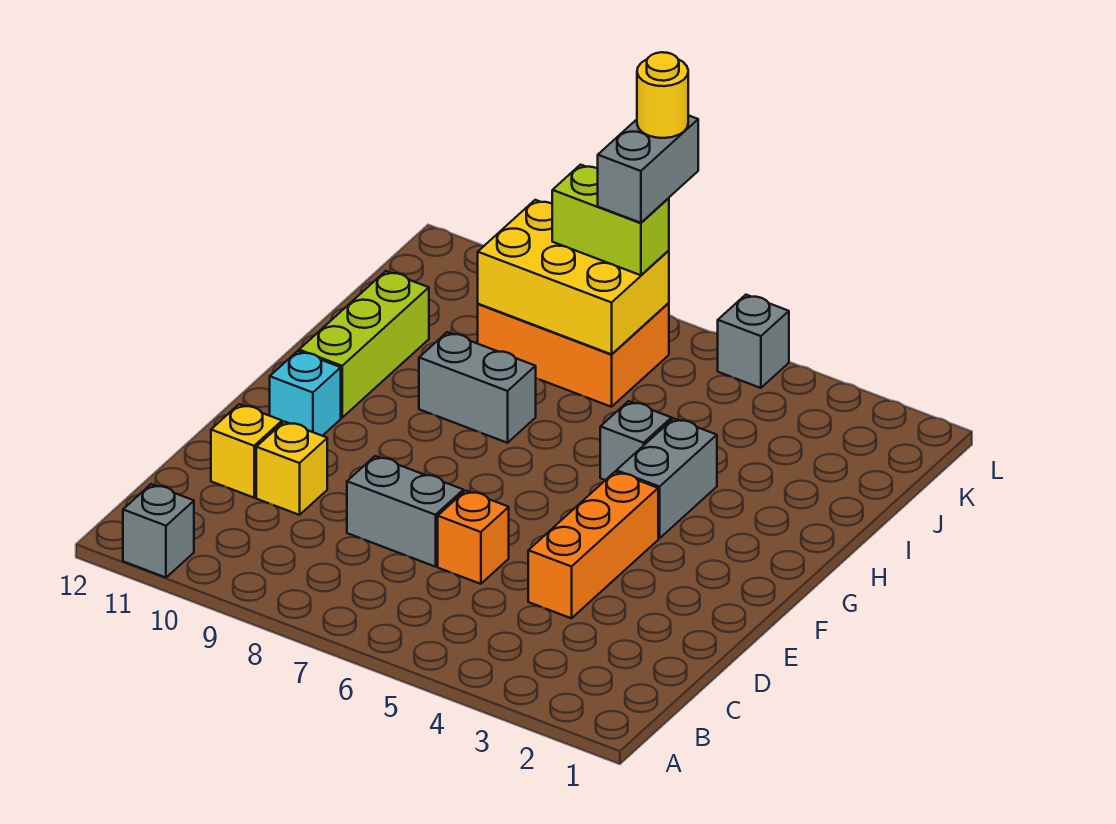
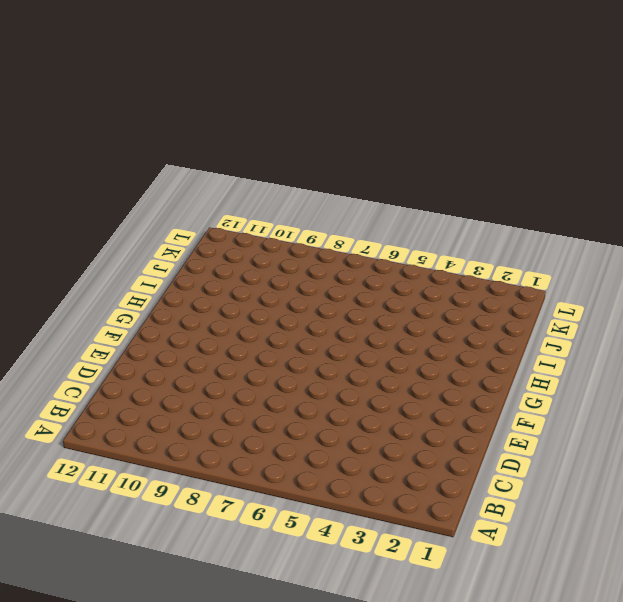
none -> grey brick A11 level 1
none -> orange brick D4:F4 level 1
none -> orange brick D6 level 1

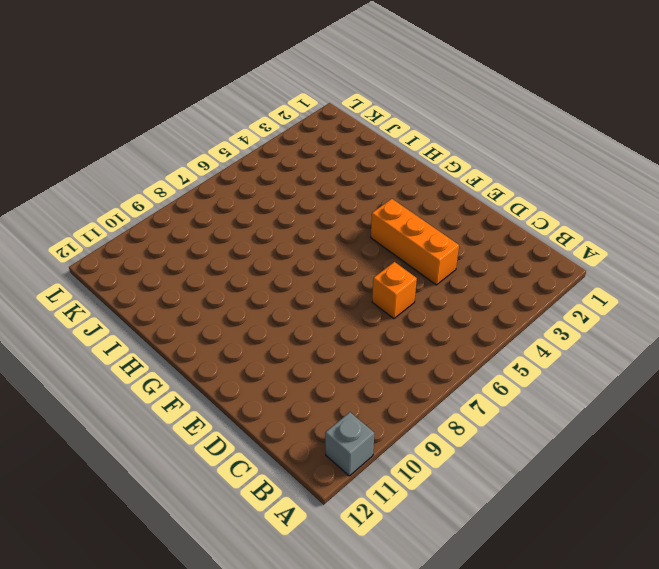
none -> grey brick D7:D8 level 1
none -> yellow brick D10 level 1
none -> yellow brick D11 level 1

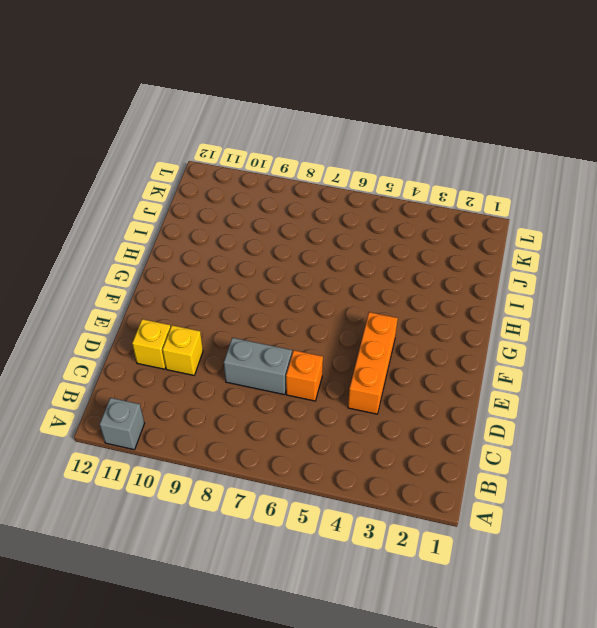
none -> cyan brick F11 level 1
none -> grey brick G4:H4 level 1
none -> lime brick G11:I11 level 1

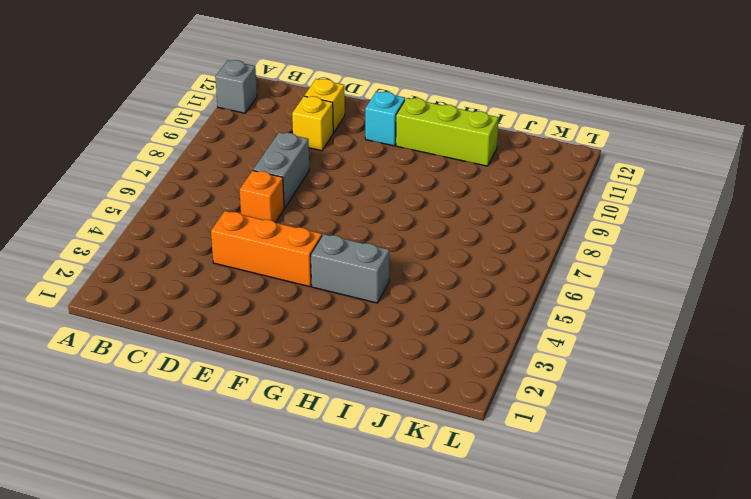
none -> grey brick H5 level 1
none -> grey brick H8:H9 level 1
none -> orange brick J7:K9 level 1

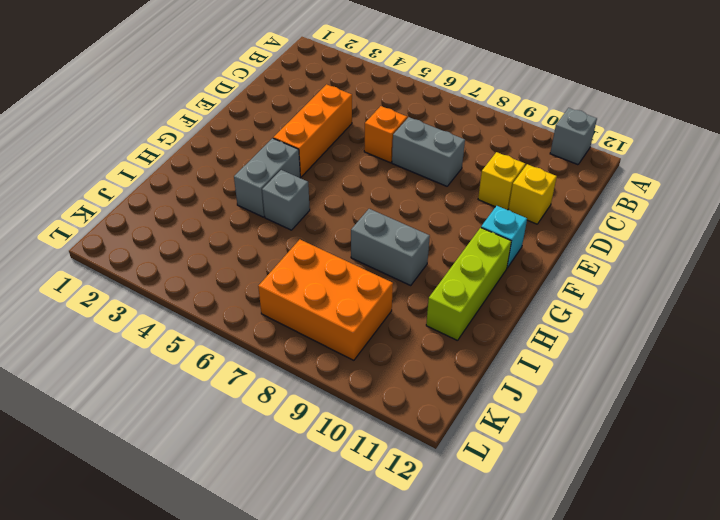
none -> grey brick L5 level 1
none -> yellow brick J7:K9 level 2
none -> lime brick K7:K8 level 3

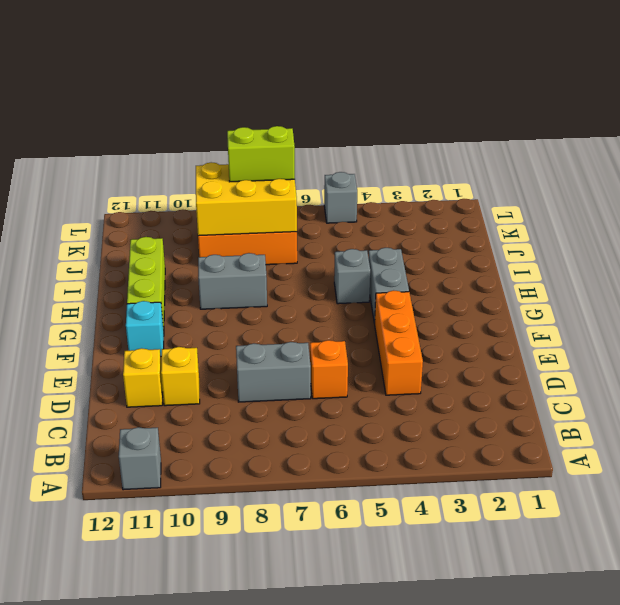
none -> grey brick K7:L7 level 4
none -> yellow round brick L7 level 5

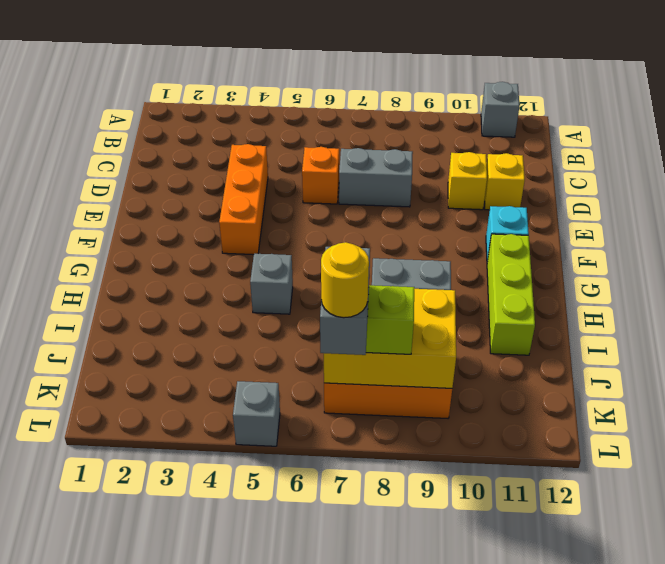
none -> grey brick G4:H4 level 1

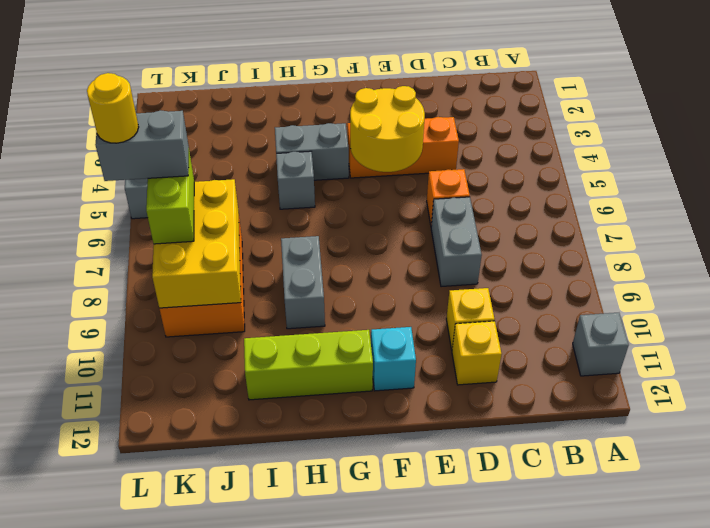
yellow round brick E4:F5 level 2 -> none

